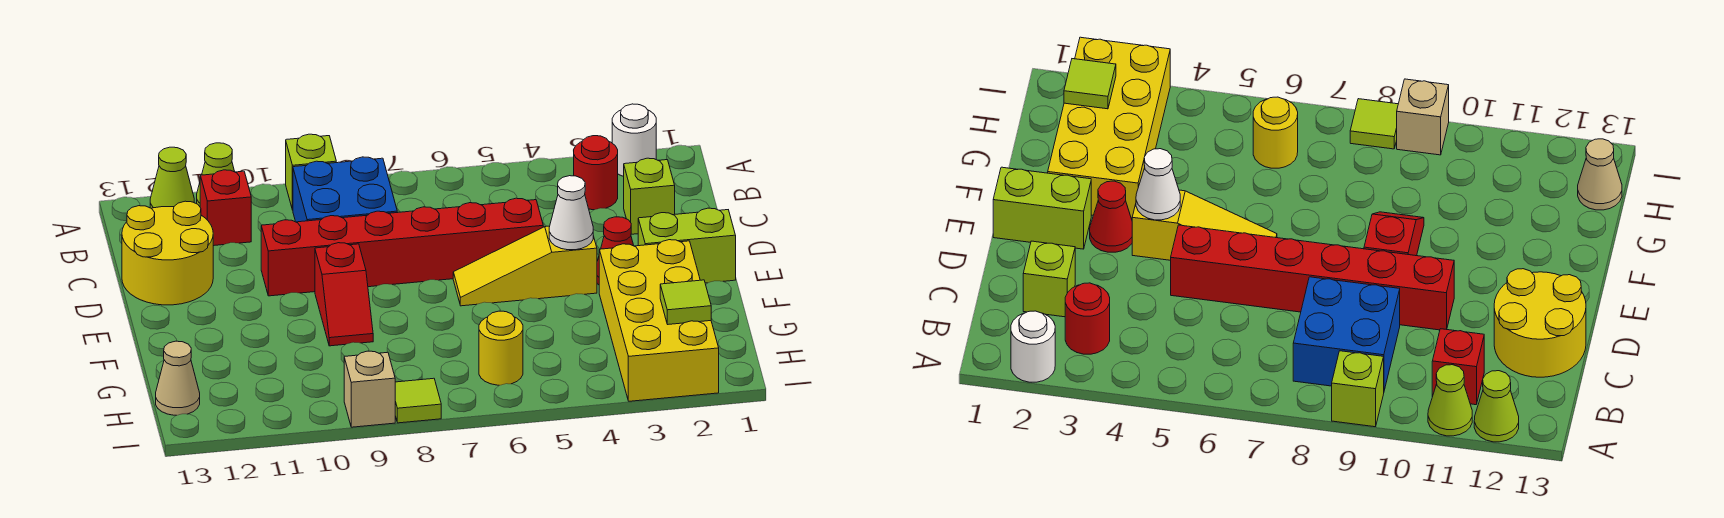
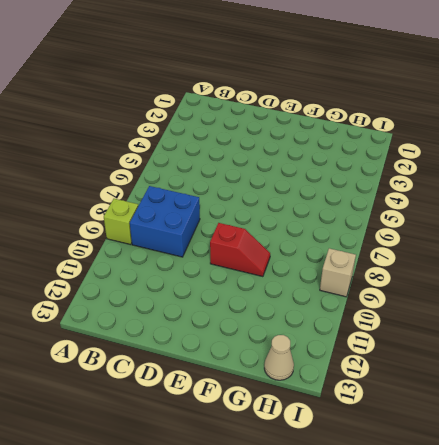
none -> white round brick A2 level 1
none -> lime cone A11 level 1
none -> lime cone A12 level 1

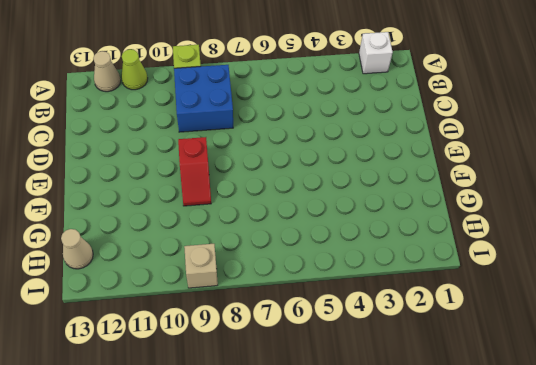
white brick A2 level 1 -> white round brick A2 level 1
tan cone A12 level 1 -> lime cone A12 level 1
none -> red round brick B3 level 1
none -> red brick B11 level 1
none -> lime brick C2 level 1

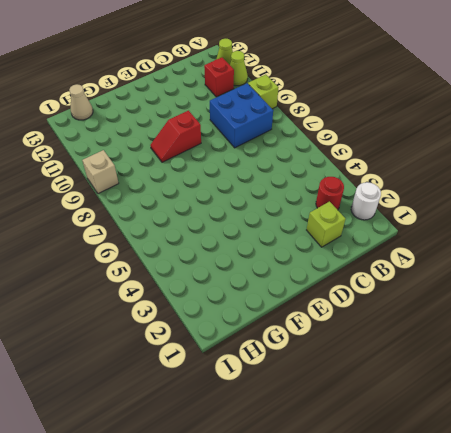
none -> yellow round brick C12:D13 level 1
none -> red brick D5:D10 level 1
none -> lime brick E1:E2 level 1

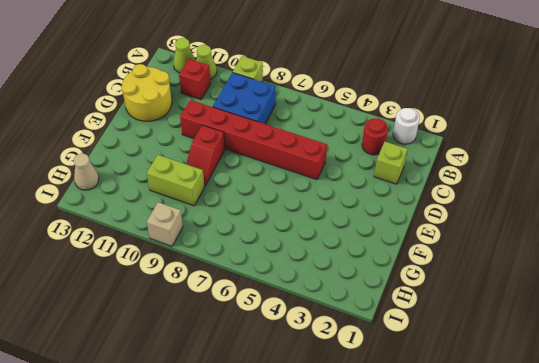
lime brick G9:G10 level 1 -> lime brick E1:E2 level 1
none -> red cone E3 level 1
none -> yellow slope E4:E6 level 1 top 4
none -> yellow brick F2:I3 level 1

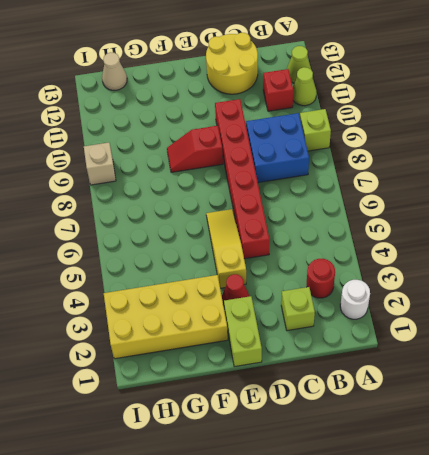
none -> yellow round brick H6 level 1
none -> lime tile I8 level 1
none -> white cone E4 level 2

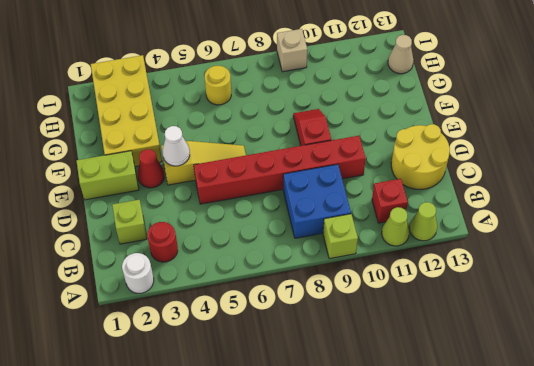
none -> lime tile I8 level 1
none -> lime tile H2 level 2

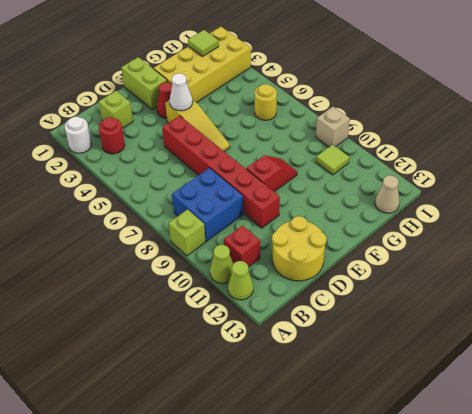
lime tile H10 level 1 -> lime tile I8 level 1

